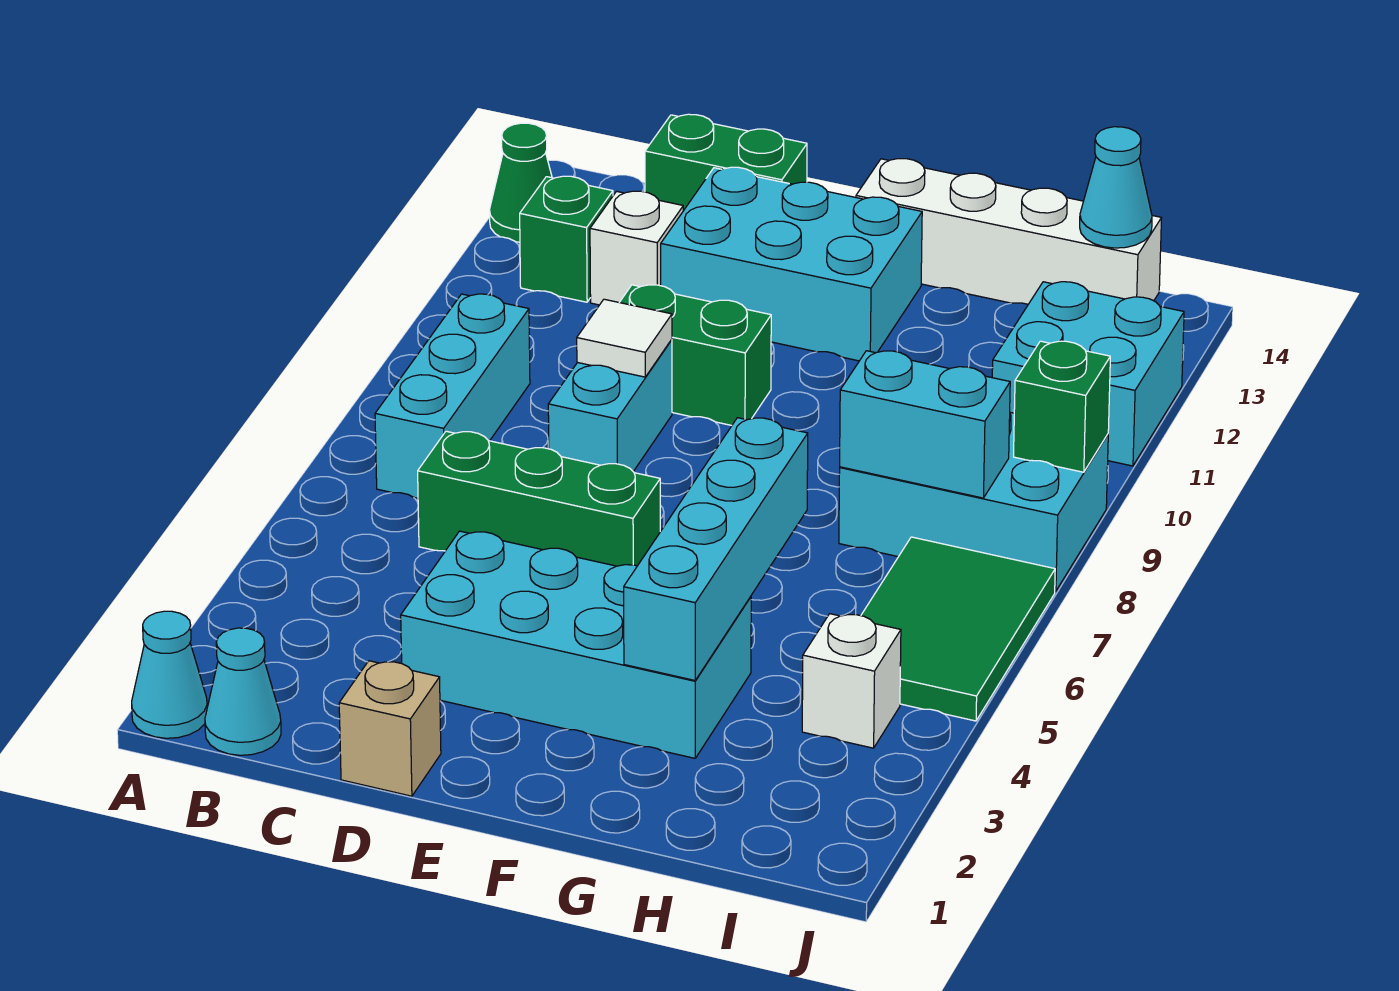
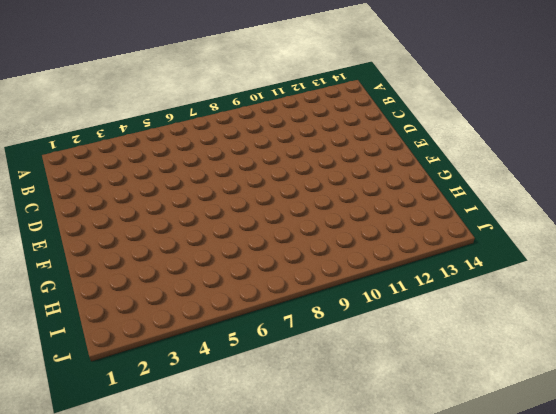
none -> cyan cone A1 level 1
none -> green cone A13 level 1
none -> cyan cone B1 level 1

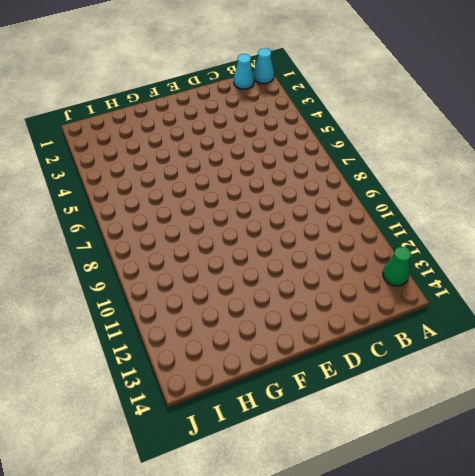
none -> cyan brick B7:B9 level 1
none -> green brick B12 level 1
none -> green brick C6:E6 level 1

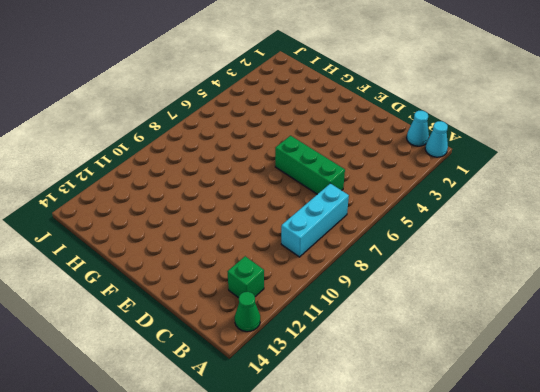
none -> white brick C12 level 1
none -> green brick C14:D14 level 1
none -> tan brick D1 level 1

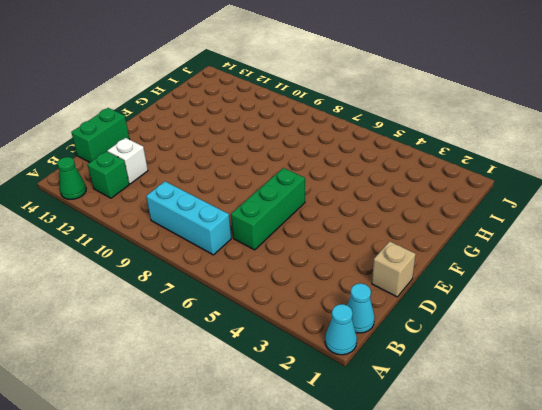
none -> cyan brick D3:G4 level 1
none -> cyan brick D8:D9 level 1
none -> green brick D10:E10 level 1

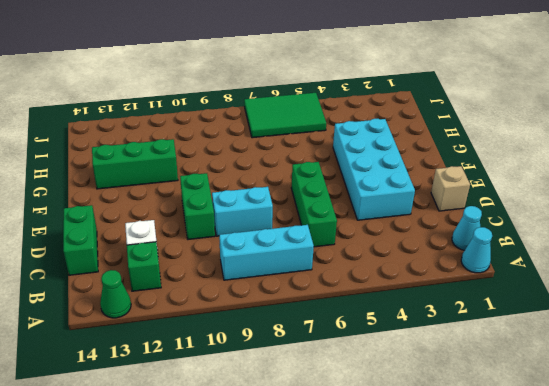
green brick G11:G13 level 1 -> none
none -> cyan brick D12:F13 level 1
none -> white brick F14:I14 level 1
none -> cyan brick H8:J9 level 1

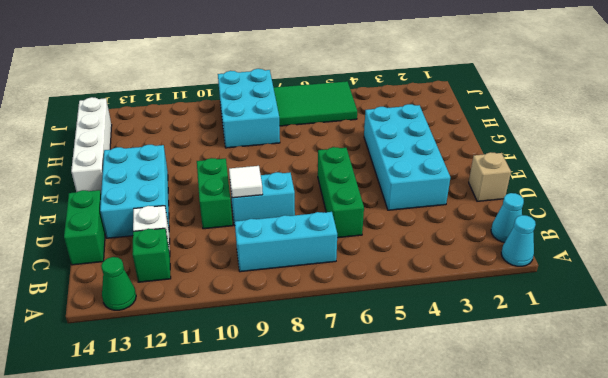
none -> white brick I4 level 1
none -> cyan brick I11:J12 level 1
none -> cyan brick G3:G6 level 2

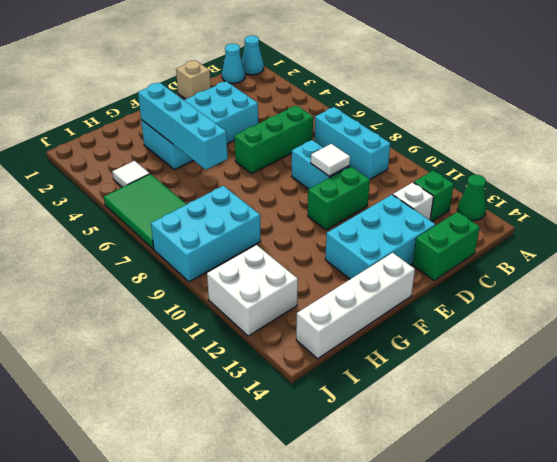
white tile I4 level 1 -> white brick I4 level 1
white brick I11:J12 level 1 -> cyan brick I11:J12 level 1
none -> cyan brick H8:I8 level 2
none -> cyan cone I14 level 2
none -> green brick J9 level 2

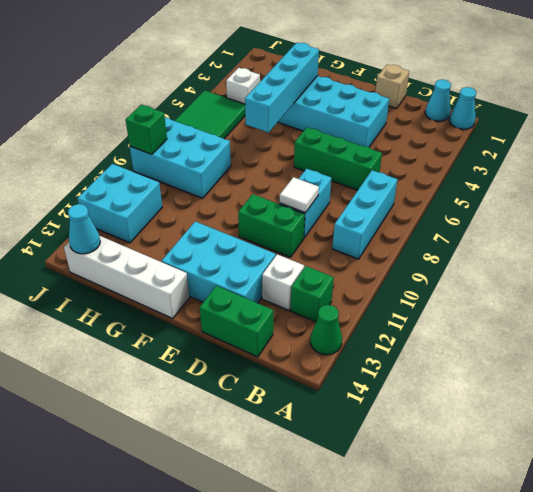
none -> cyan brick H8:I8 level 2

